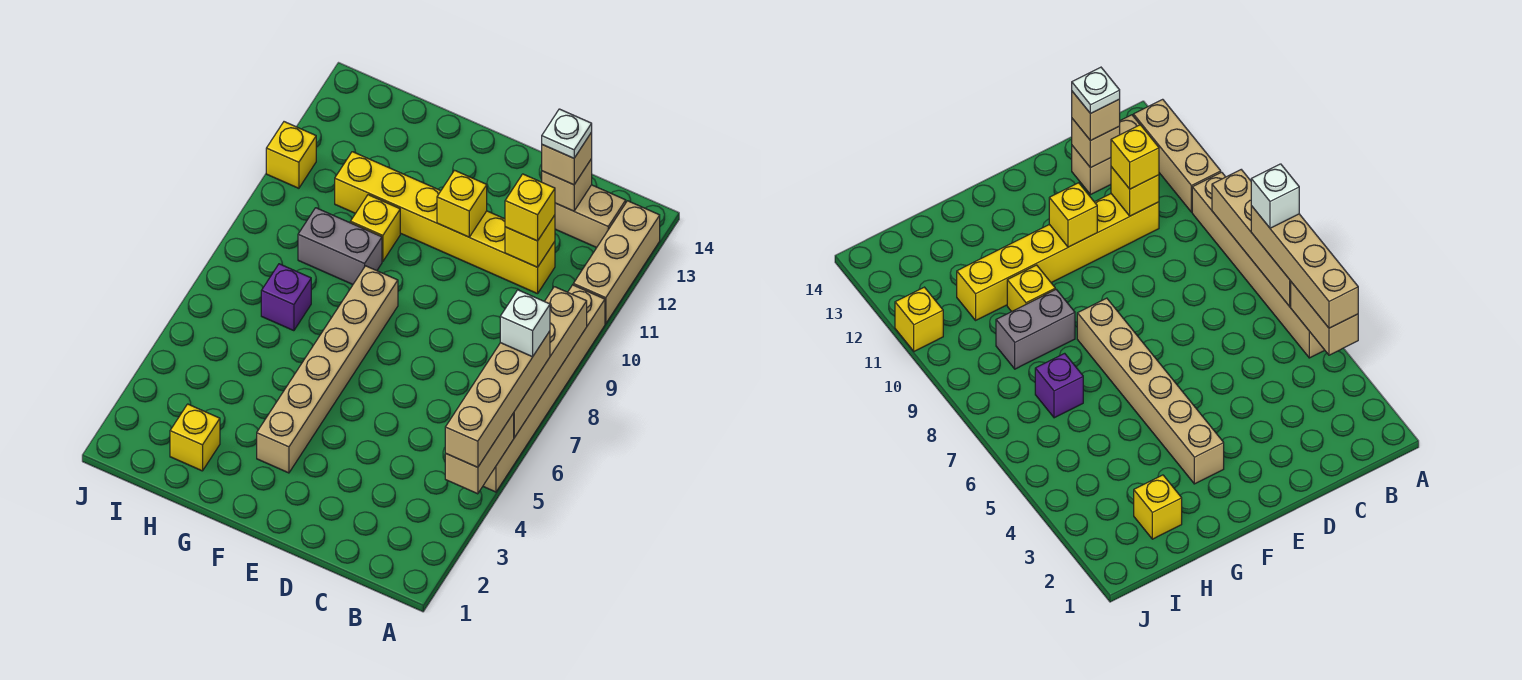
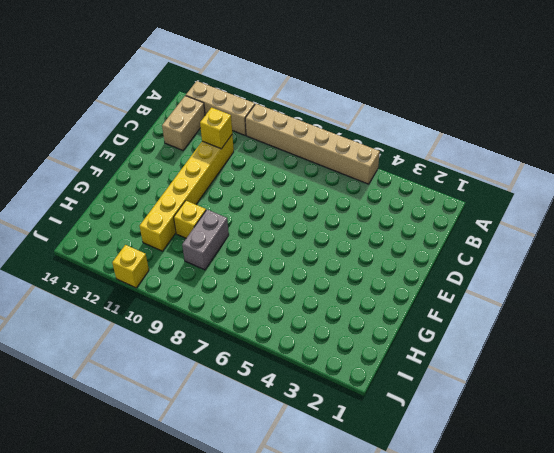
none -> tan brick F3:F8 level 1
none -> yellow brick H2 level 1
none -> purple brick H7 level 1

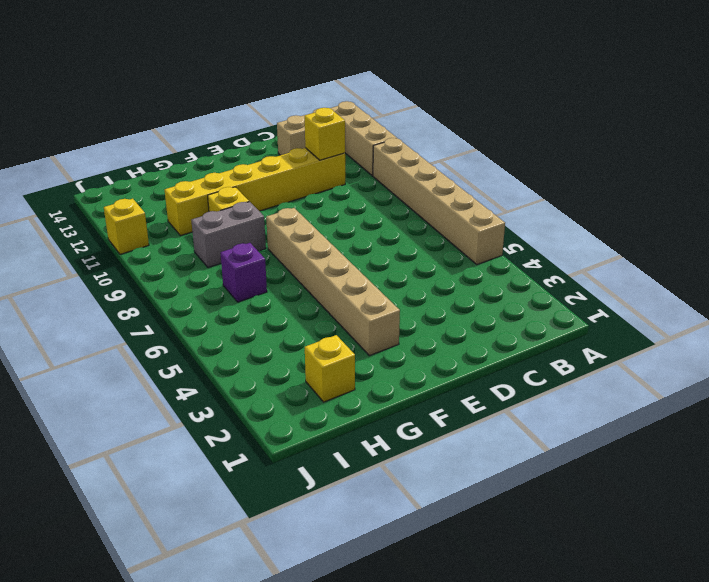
none -> tan brick A4:A5 level 2
none -> tan brick A6:A9 level 2
none -> tan brick C13 level 2

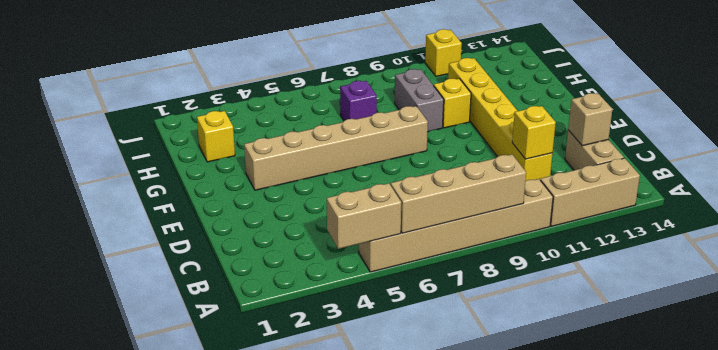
none -> yellow brick E11 level 2
none -> tan brick A4:A7 level 3
none -> yellow brick C11 level 3

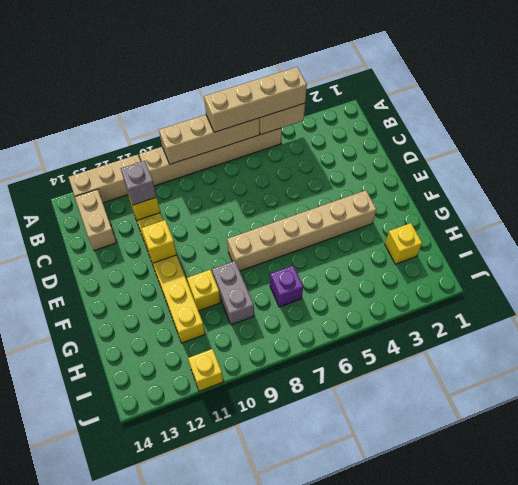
grey brick C11 level 3 -> yellow brick C11 level 3
none -> tan brick C13 level 2
none -> tan brick C13 level 3
none -> white brick A7 level 4

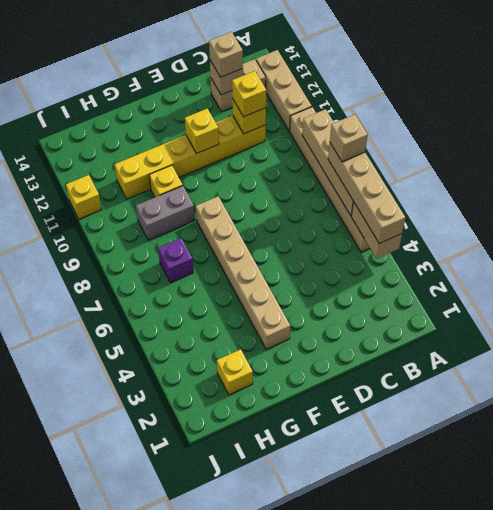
tan brick A7 level 4 -> white brick A7 level 4
none -> white plate C13 level 4

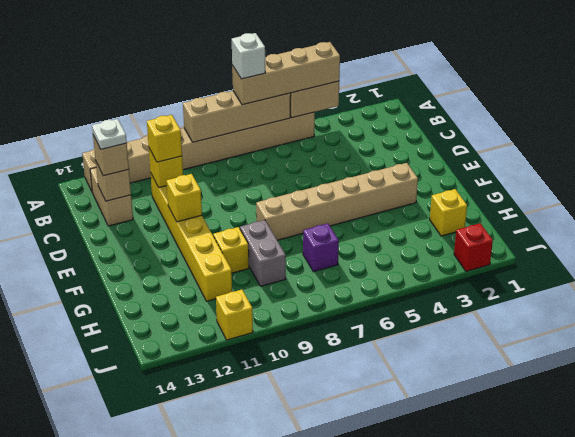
red brick J2 level 1 -> none

